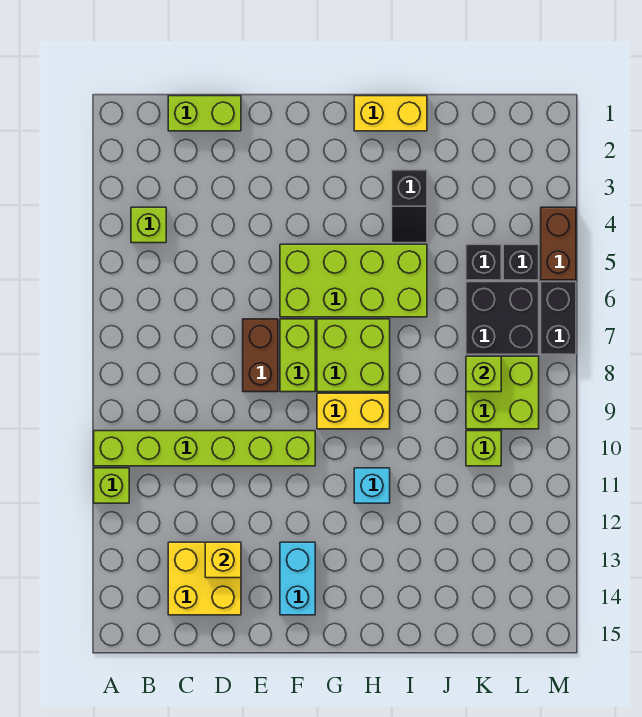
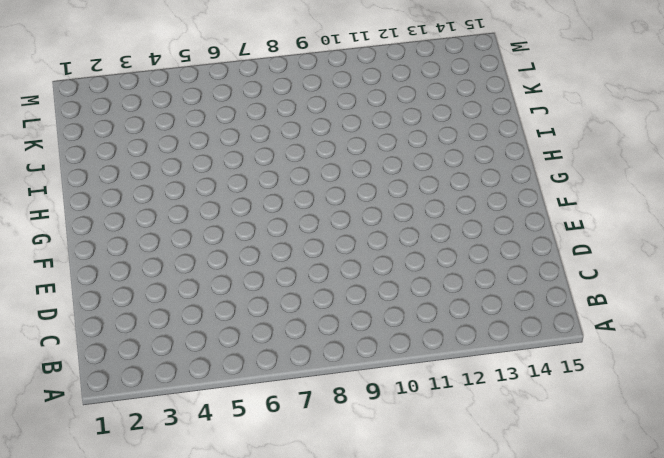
none -> lime brick A10:F10 level 1
none -> lime brick A11 level 1
none -> lime brick B4 level 1

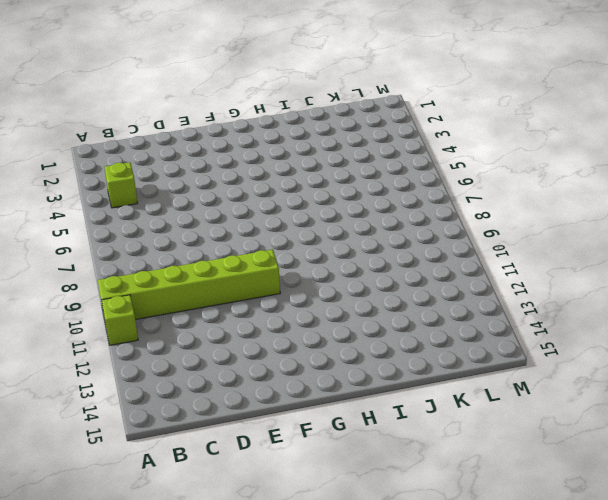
none -> lime brick C1:D1 level 1
none -> yellow brick C13:D14 level 1
none -> brown brick E7:E8 level 1

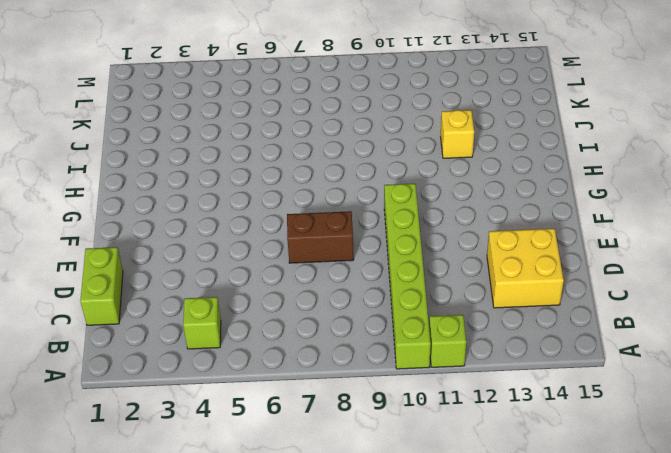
yellow brick I12 level 1 -> yellow brick D13 level 2
none -> lime brick F5:I6 level 1
none -> lime brick F7:F8 level 1
none -> cyan brick F13:F14 level 1

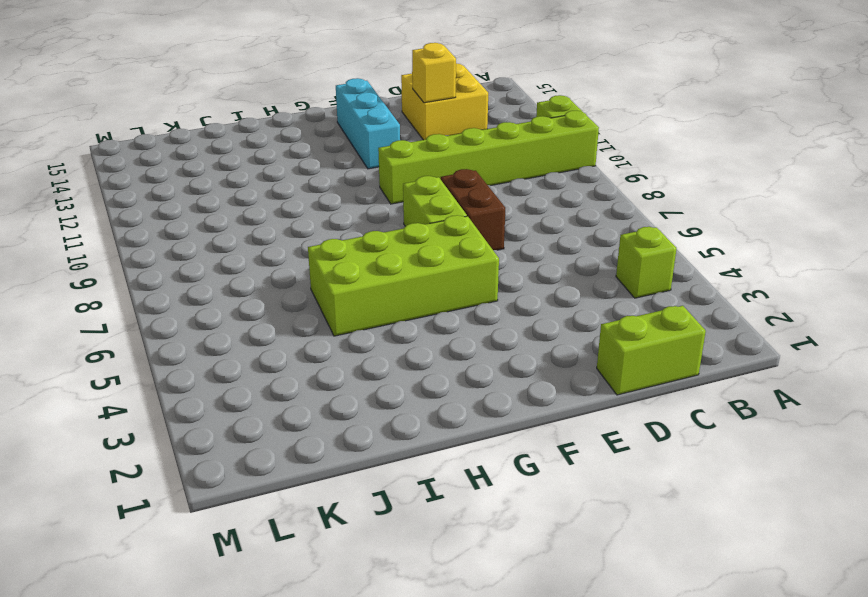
cyan brick F12:F14 level 1 -> cyan brick F13:F14 level 1
none -> lime brick G7:H8 level 1
none -> yellow brick G9:H9 level 1
none -> yellow brick H1:I1 level 1

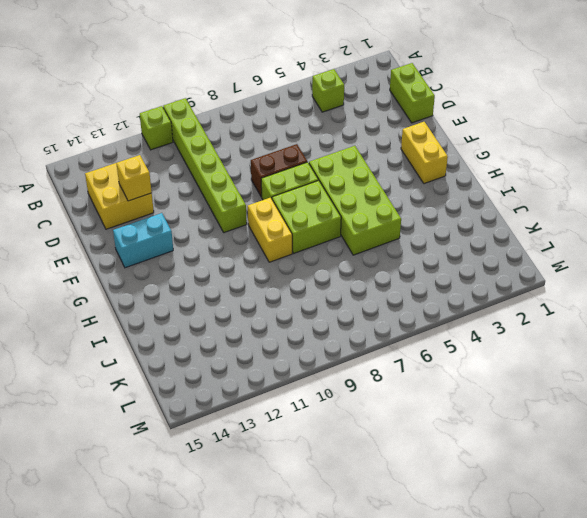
yellow brick F2:G2 level 1 -> yellow brick H1:I1 level 1
none -> cyan brick H11 level 1
none -> black slope I3:I4 level 1 top 3
none -> black brick K5 level 1

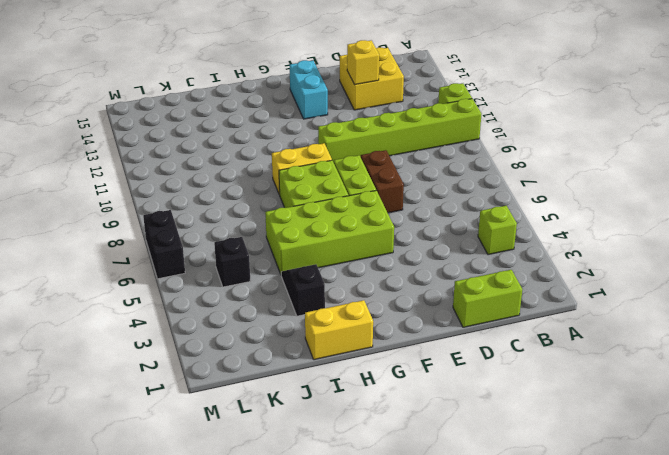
none -> cyan brick H11 level 1
none -> black brick K6:L7 level 1
none -> lime brick K8:L9 level 1

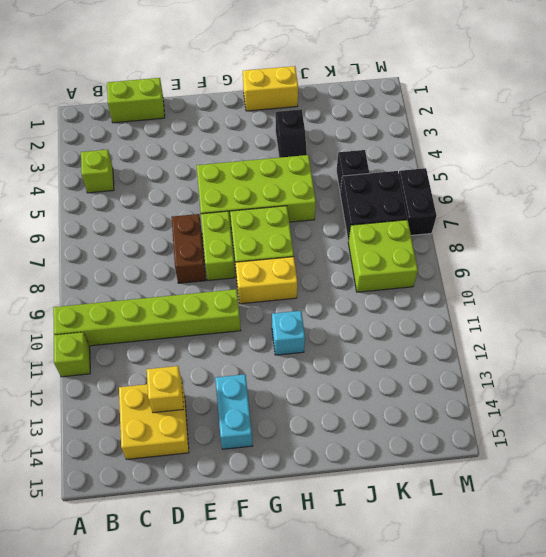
none -> lime brick K10 level 1
none -> black brick L5 level 1
none -> brown brick M4:M5 level 1

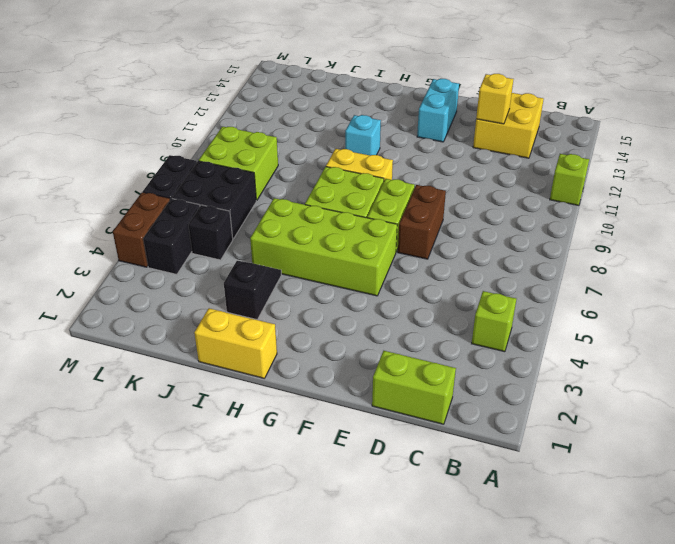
black brick L4:L5 level 1 -> black brick L5 level 1
none -> lime brick A10:F10 level 1
none -> lime brick K10 level 1
none -> lime brick K8 level 2

